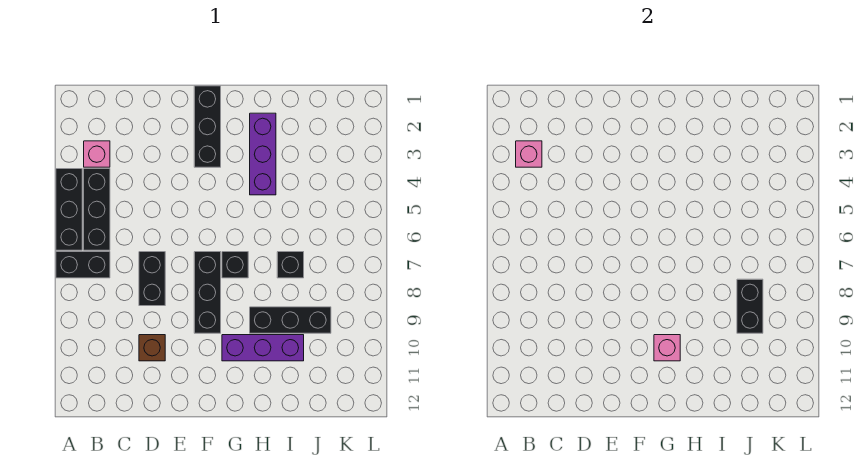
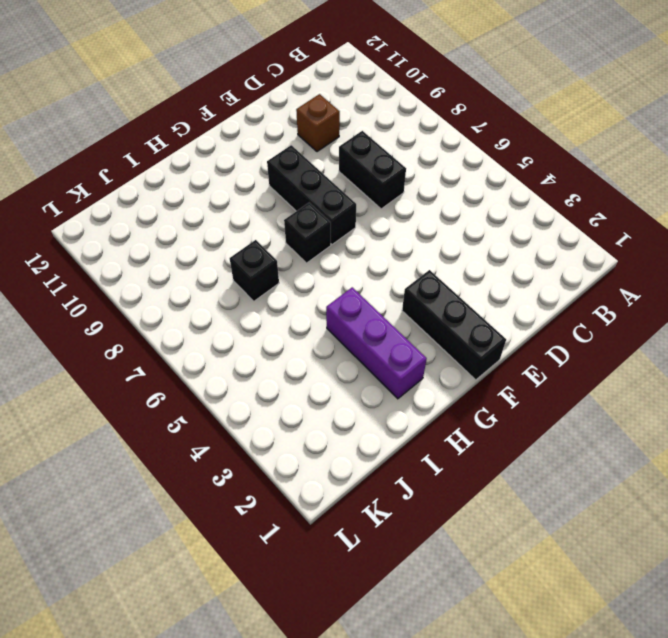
none -> black brick A4:A6 level 1
none -> black brick A7:B7 level 1
none -> pink brick B3 level 1

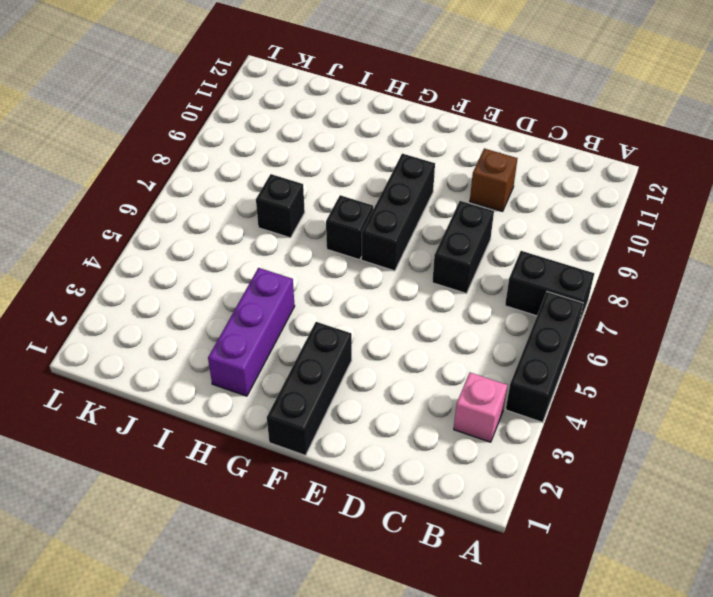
none -> black brick B4:B6 level 1
none -> purple brick G10:I10 level 1
none -> black brick H9:J9 level 1

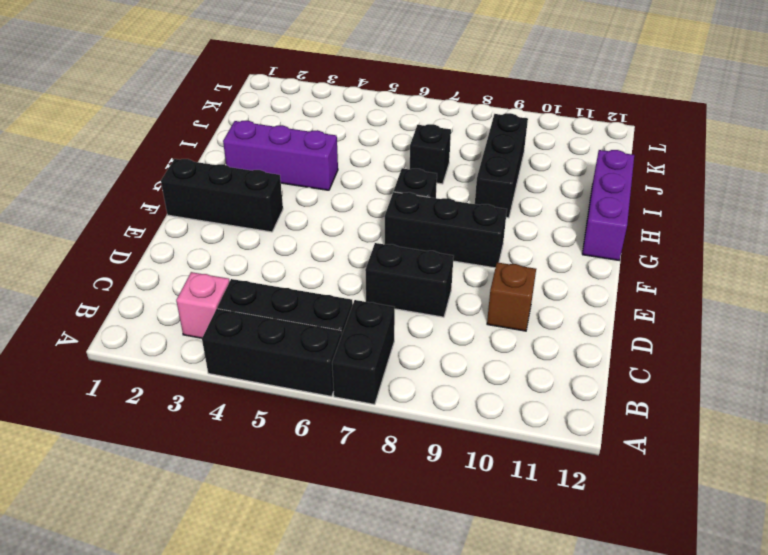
purple brick G12:I12 level 1 -> purple brick G10:I10 level 1
none -> pink brick B3 level 2
none -> pink brick G10 level 2
none -> black brick J8:J9 level 2

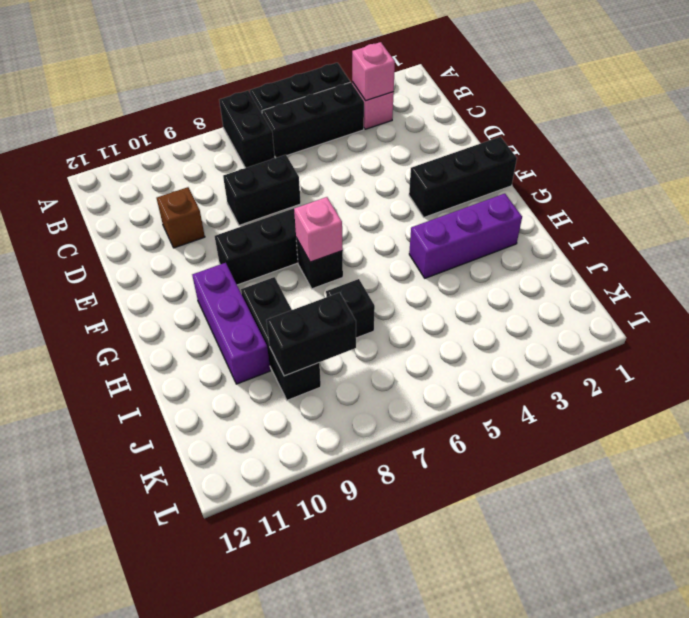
pink brick G7 level 2 -> pink brick G10 level 2

